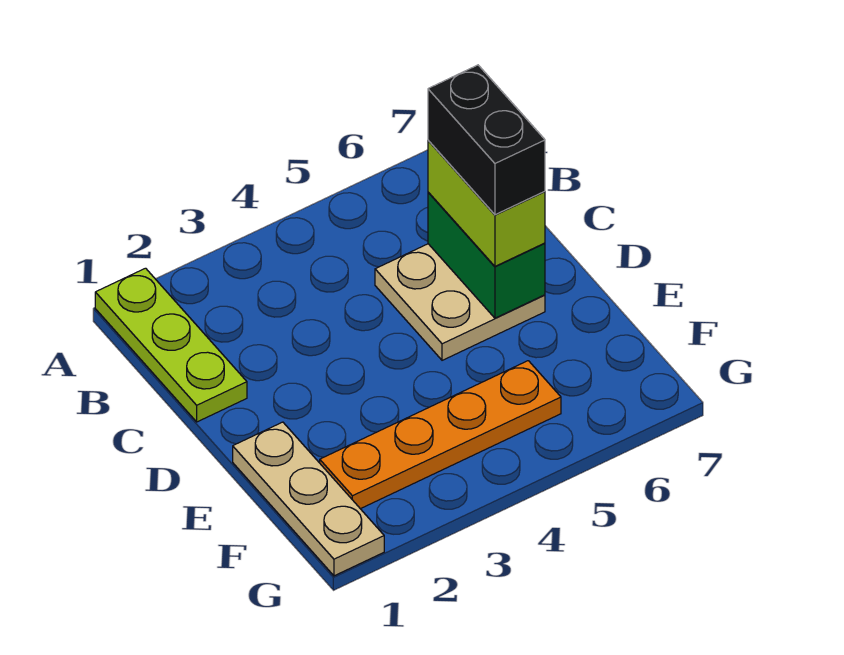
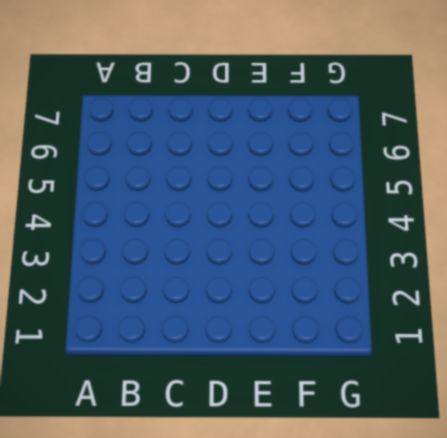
none -> lime plate A1:C1 level 1
none -> tan plate C5:D6 level 1

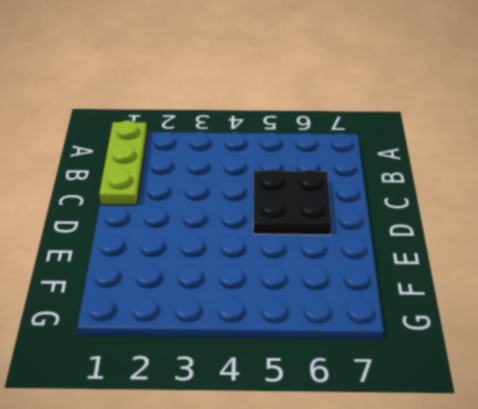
black plate C5:D6 level 1 -> tan plate C5:D6 level 1
none -> tan plate E1:G1 level 1
none -> orange plate F2:F5 level 1

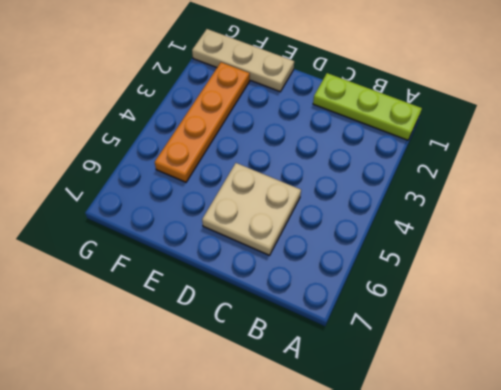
none -> green brick C6:D6 level 2
none -> lime brick C6:D6 level 3

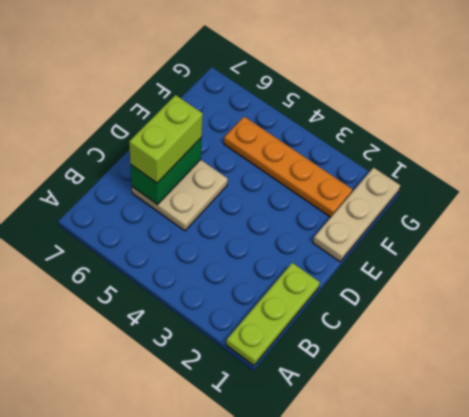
none -> black brick C6:D6 level 4

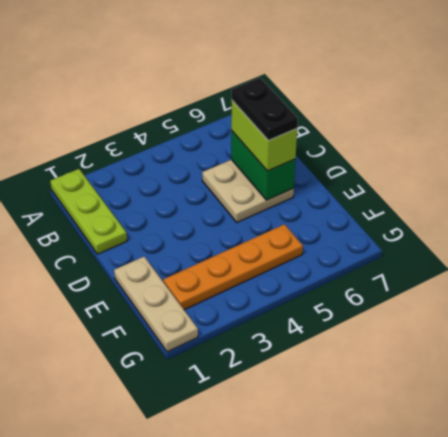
black plate C6:D6 level 4 -> black brick C6:D6 level 4

